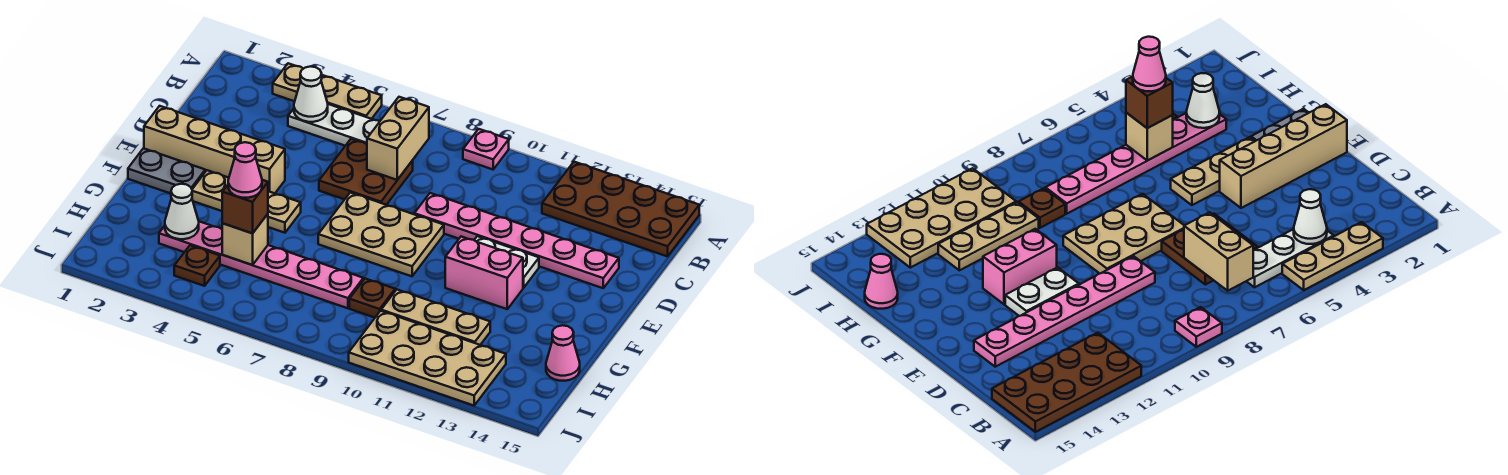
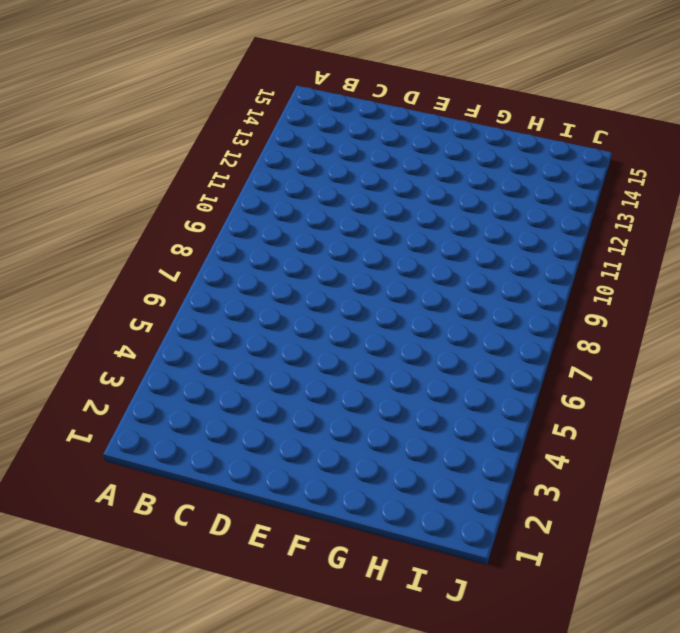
none -> tan plate A3:A5 level 1
none -> pink plate A9 level 1
none -> brown plate A12:B15 level 1

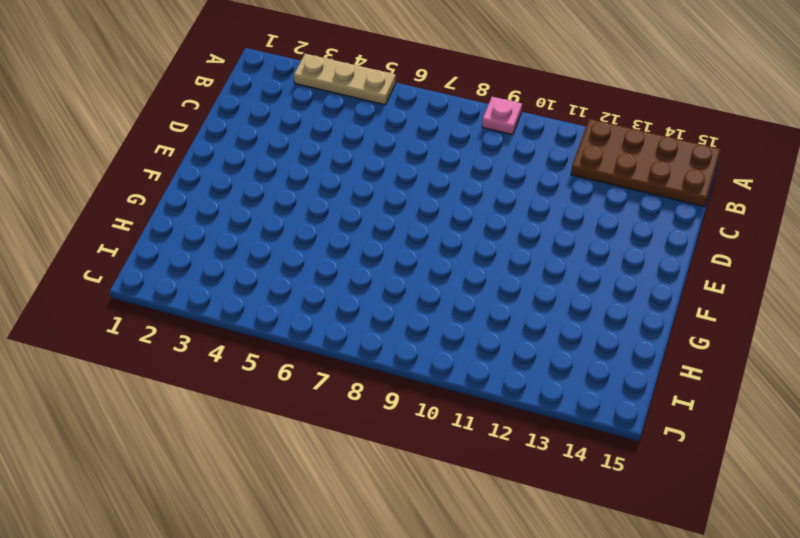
none -> white plate B4:B6 level 1
none -> brown plate C6:D7 level 1
none -> pink plate D9:D14 level 1

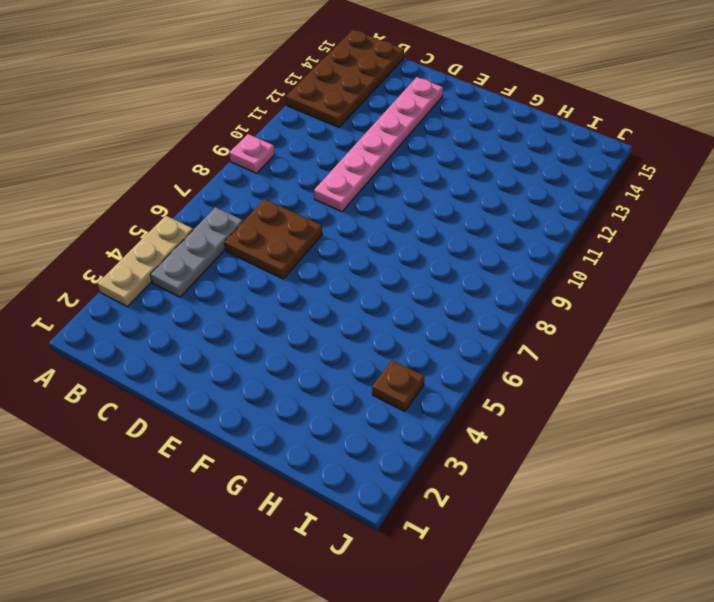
grey plate B4:B6 level 1 -> white plate B4:B6 level 1
none -> tan brick E1:E4 level 1
none -> tan plate E7:F9 level 1
none -> white plate E11:E12 level 1

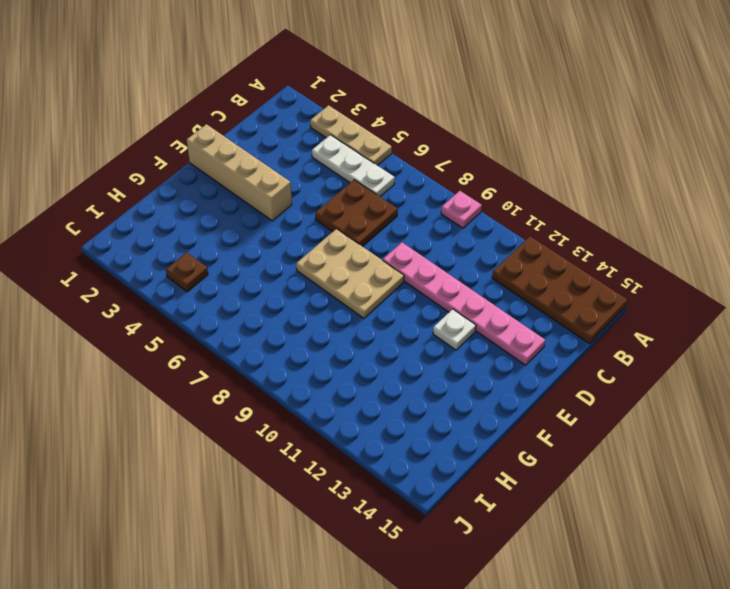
white plate E12 level 1 -> white plate E11:E12 level 1
none -> grey plate F1:F2 level 1
none -> tan plate F3:F5 level 1
none -> pink brick F11:F12 level 1

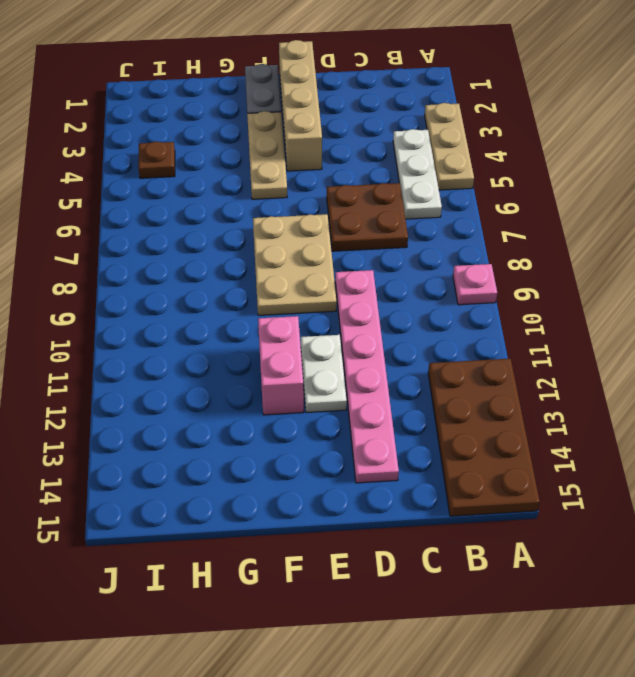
none -> pink plate H3:H8 level 1
none -> brown plate H9 level 1
none -> tan plate H10:H12 level 1

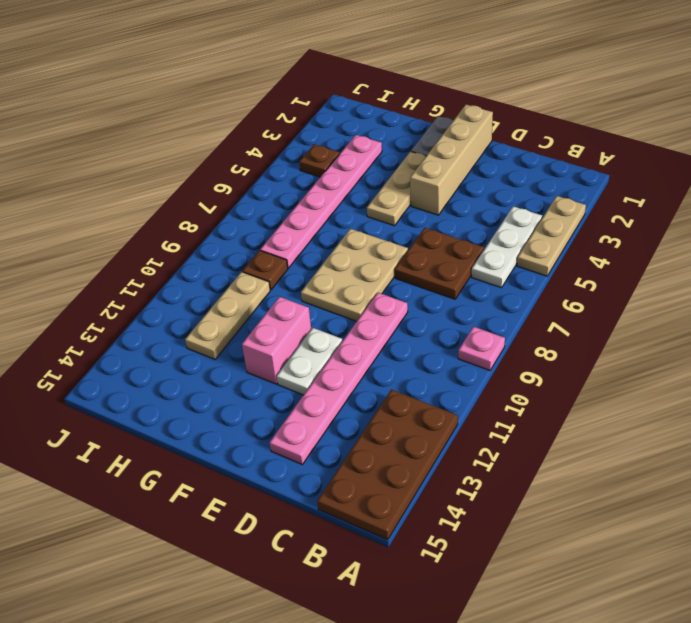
none -> pink cone H15 level 1
none -> tan plate I10:J13 level 1
none -> white cone B4 level 2

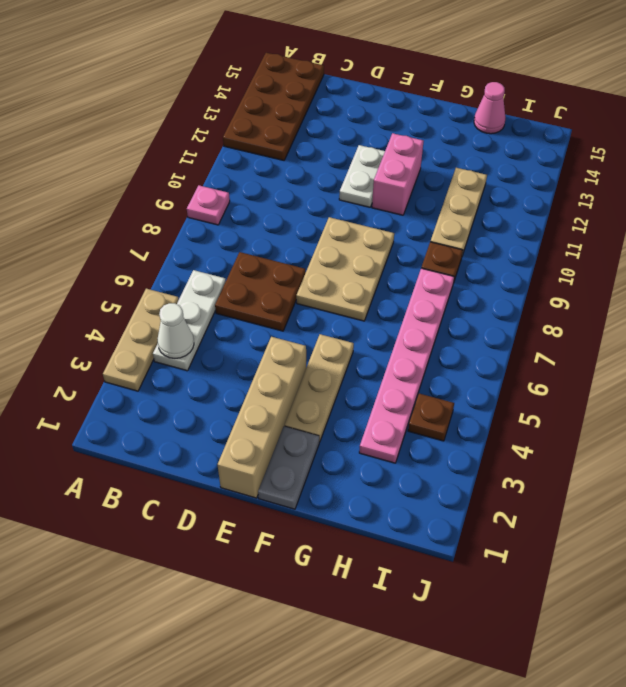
none -> pink plate D9:D14 level 1
none -> tan plate I10:J13 level 1
none -> tan brick B7:C7 level 2

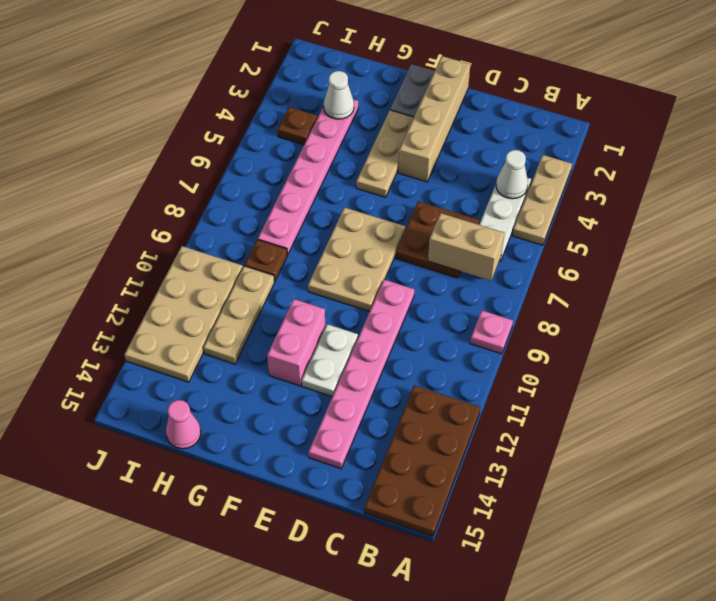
none -> tan brick H5 level 2
none -> brown brick H5 level 3
none -> pink cone H5 level 4

